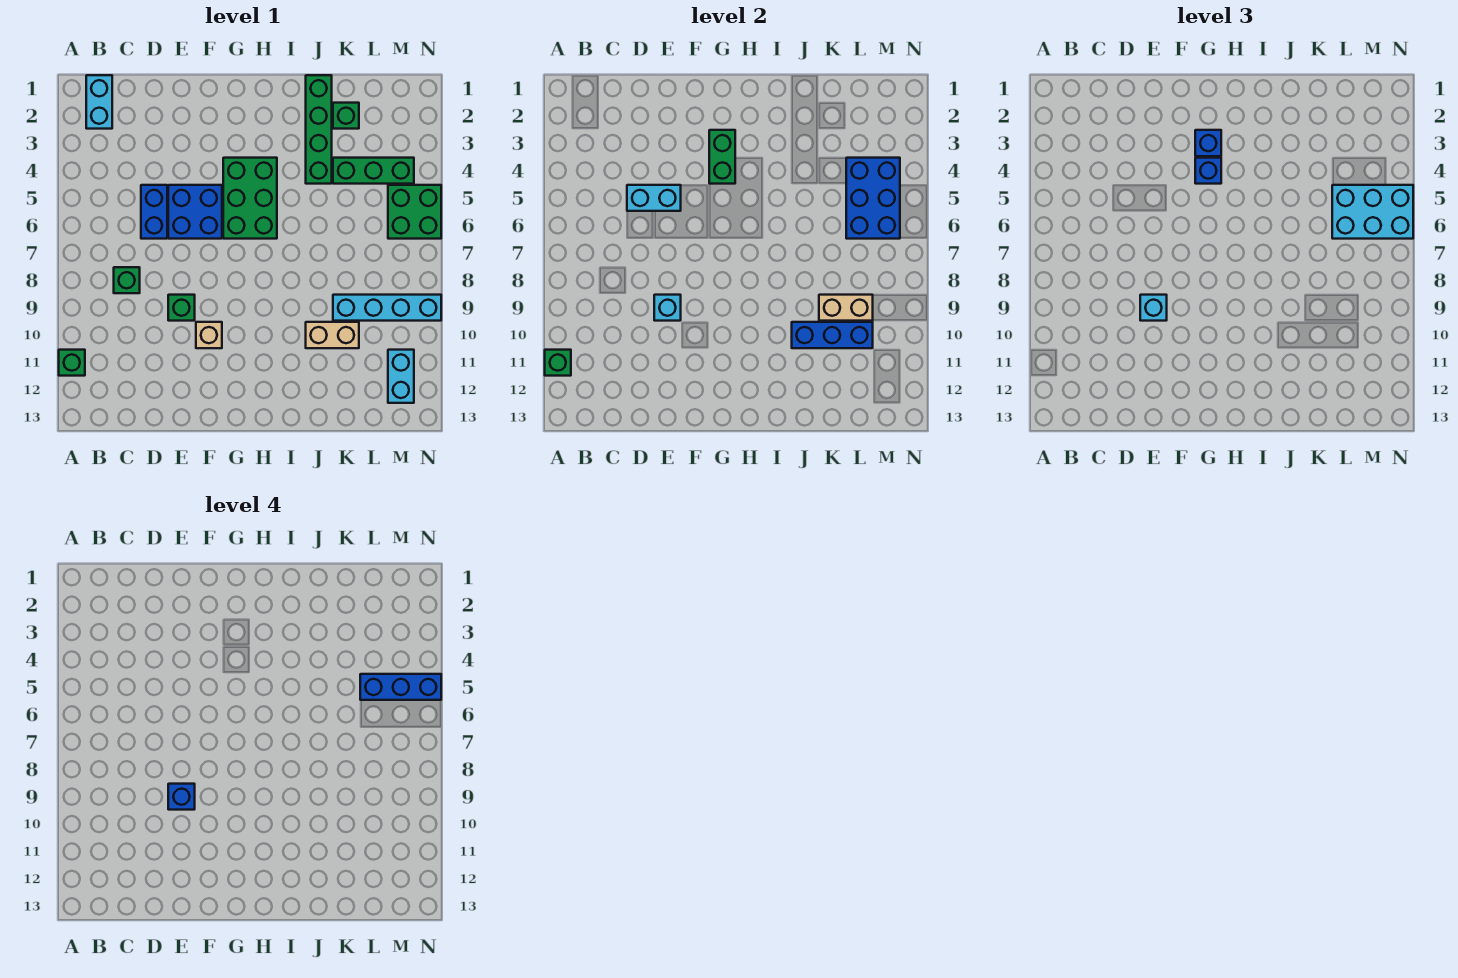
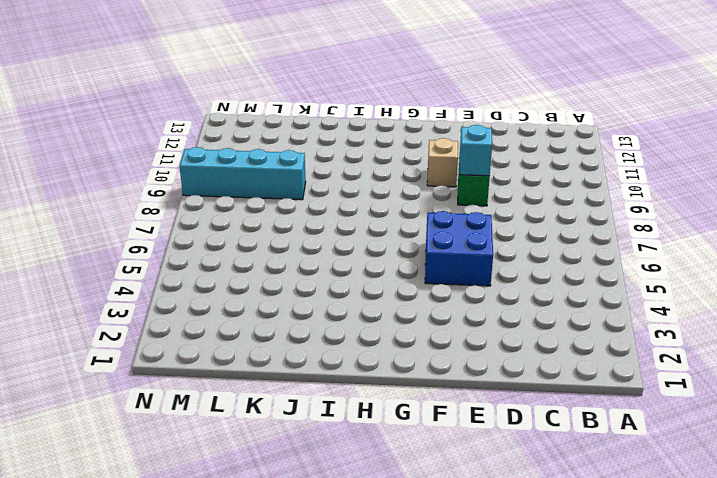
none -> green brick A11 level 1
none -> cyan brick B1:B2 level 1
none -> green brick C8 level 1

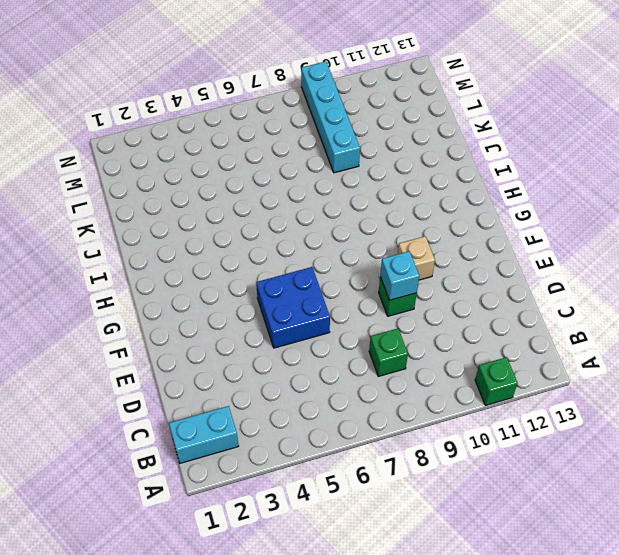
none -> blue brick D5:D6 level 1
none -> green brick G4:H6 level 1
none -> green brick J1:J4 level 1

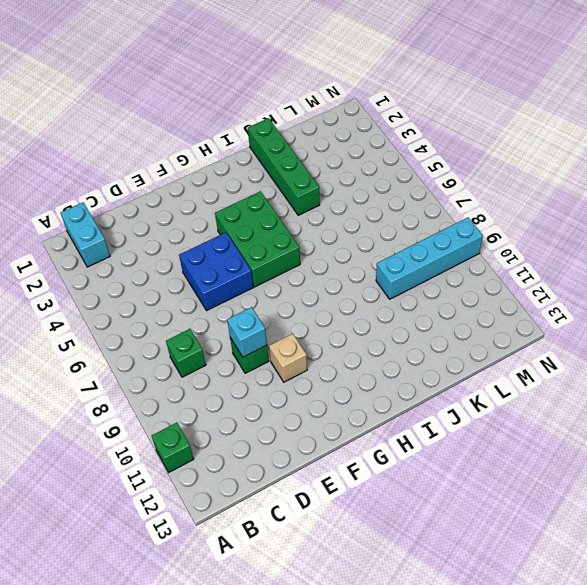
none -> blue brick D5:D6 level 1
none -> tan brick J10:K10 level 1
none -> green brick K2 level 1

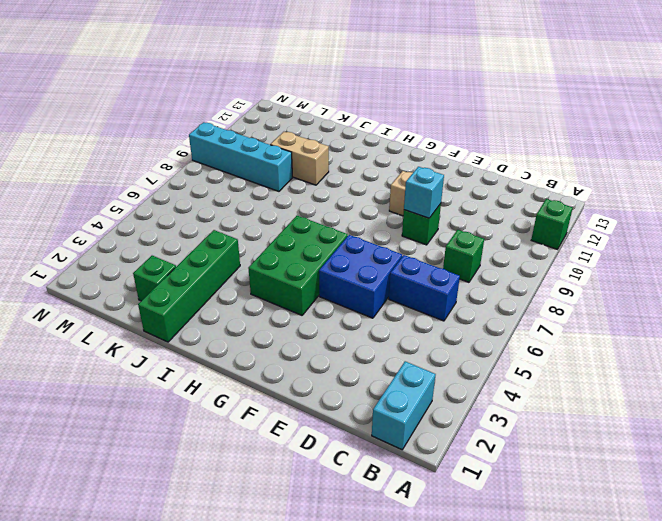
blue brick C6:D6 level 1 -> blue brick D5:D6 level 1
none -> green brick K4:M4 level 1
none -> green brick M5:N6 level 1
none -> cyan brick M11:M12 level 1

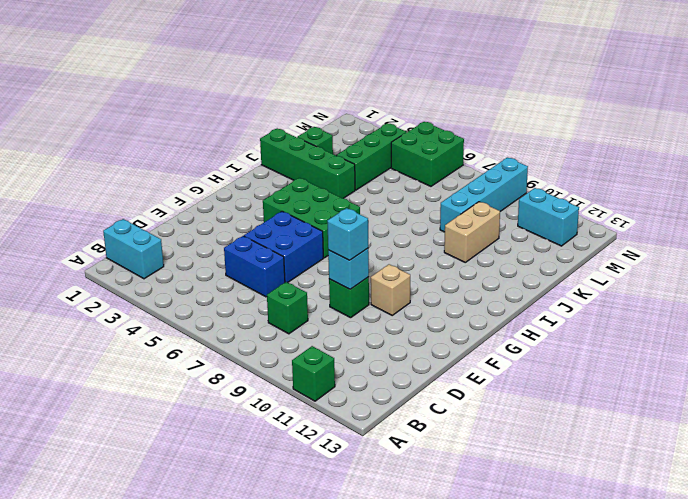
none -> green brick A11 level 2
none -> cyan brick D5:E5 level 2
none -> green brick G3:G4 level 2

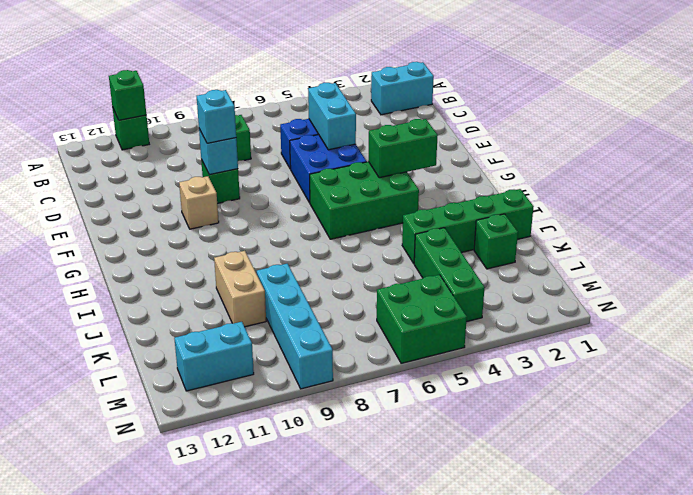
none -> blue brick J10:L10 level 2
none -> tan brick K9:L9 level 2
none -> blue brick L4:M6 level 2

